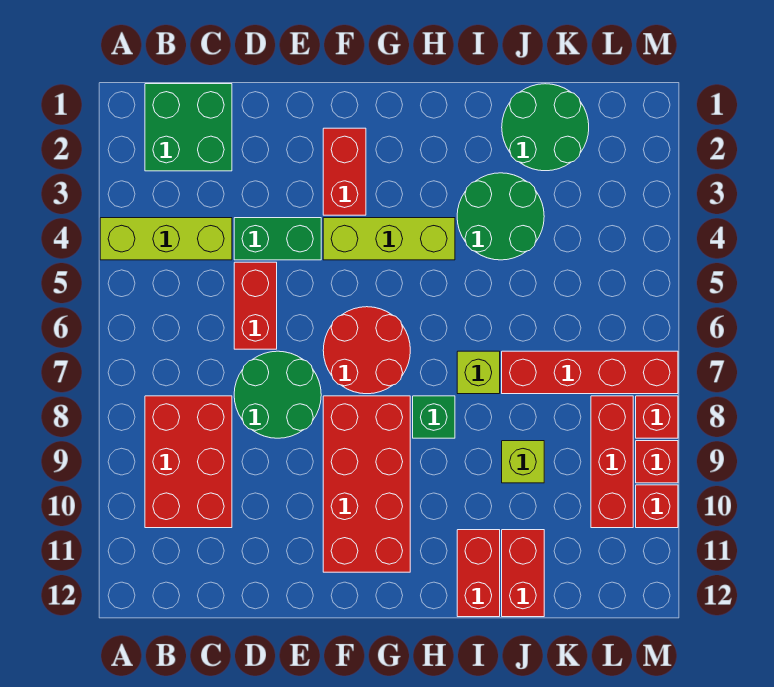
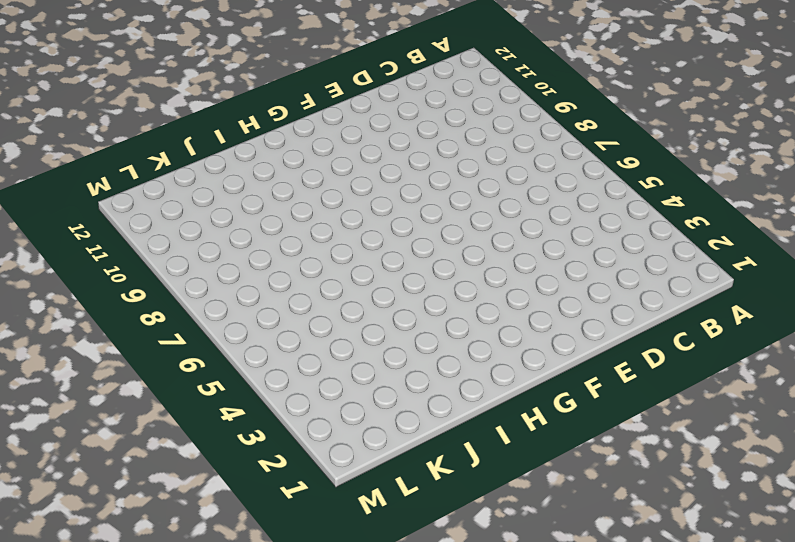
none -> lime brick A4:C4 level 1
none -> green brick B1:C2 level 1
none -> red brick B8:C10 level 1

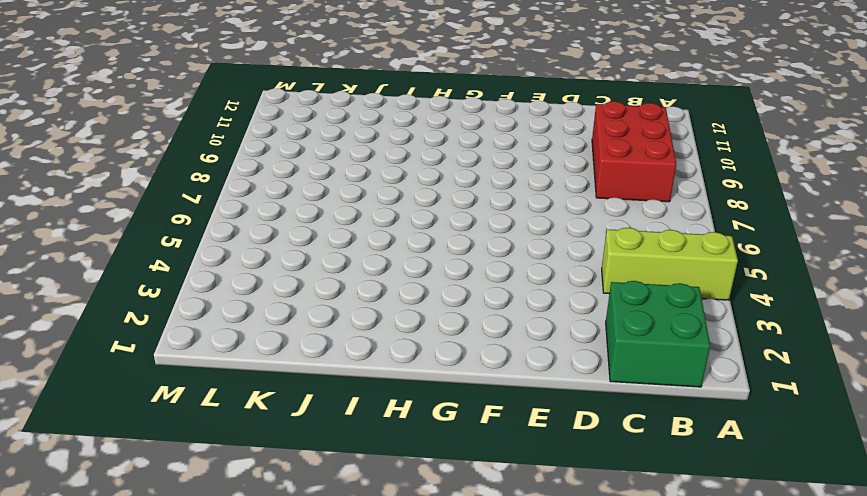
none -> green brick D4:E4 level 1
none -> red brick D5:D6 level 1
none -> green round brick D7:E8 level 1

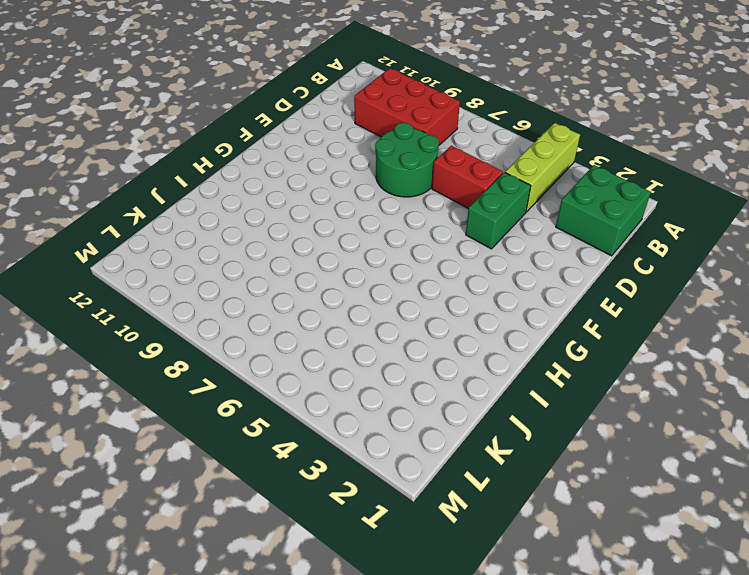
none -> red brick F2:F3 level 1
none -> lime brick F4:H4 level 1
none -> red round brick F6:G7 level 1

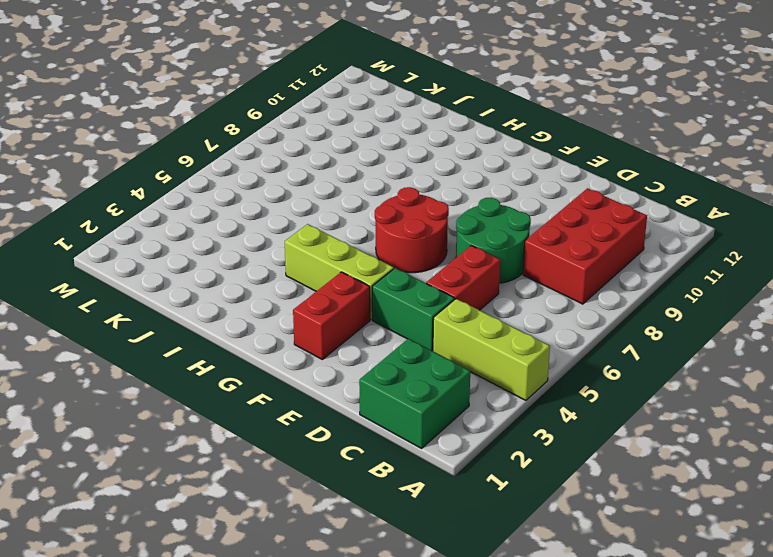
none -> red brick F8:G11 level 1
none -> green brick H8 level 1
none -> green round brick I3:J4 level 1

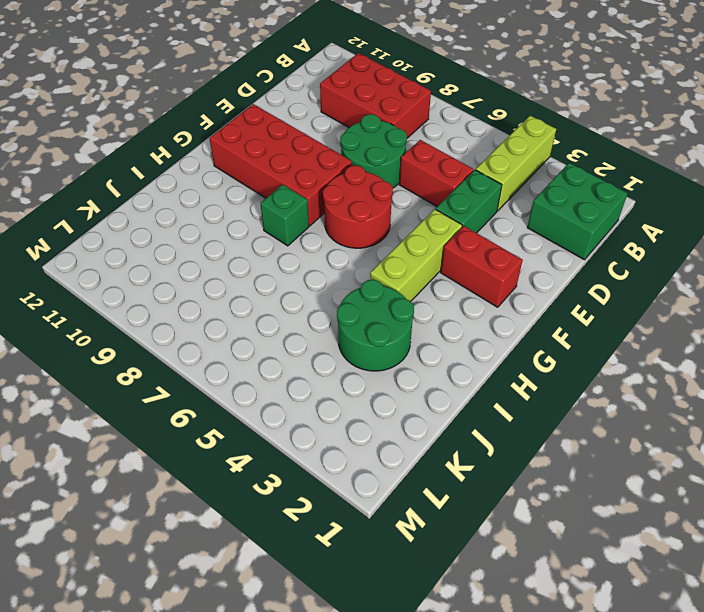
none -> lime brick I7 level 1
none -> red brick I11:I12 level 1
none -> green round brick J1:K2 level 1

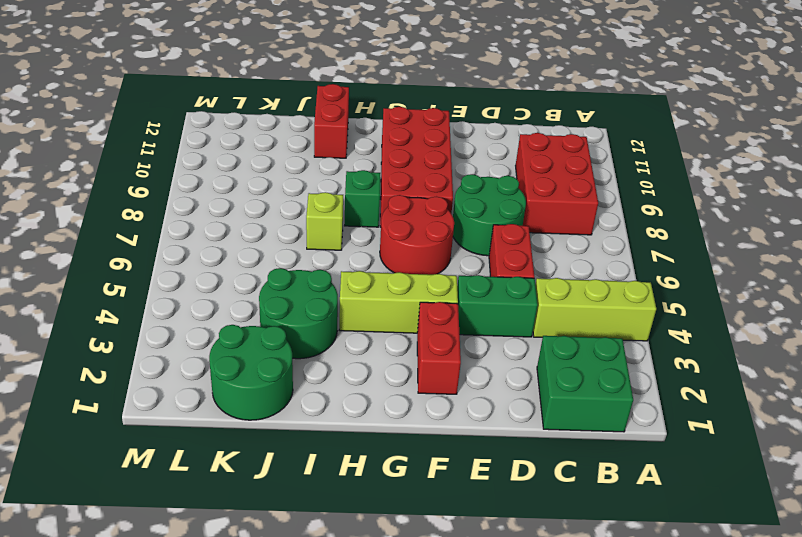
none -> red brick J7:M7 level 1
none -> lime brick J9 level 1
none -> red brick J11:J12 level 1

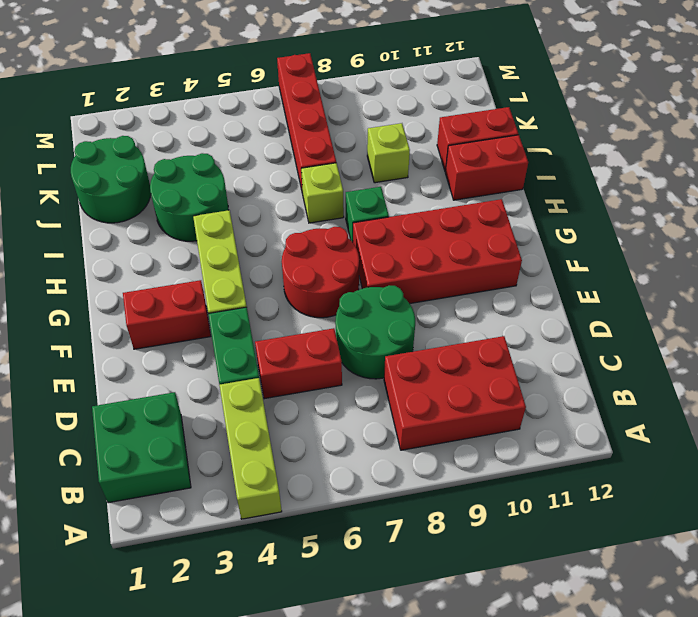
none -> red brick L8:L10 level 1
none -> red brick M8 level 1
none -> red brick M9 level 1

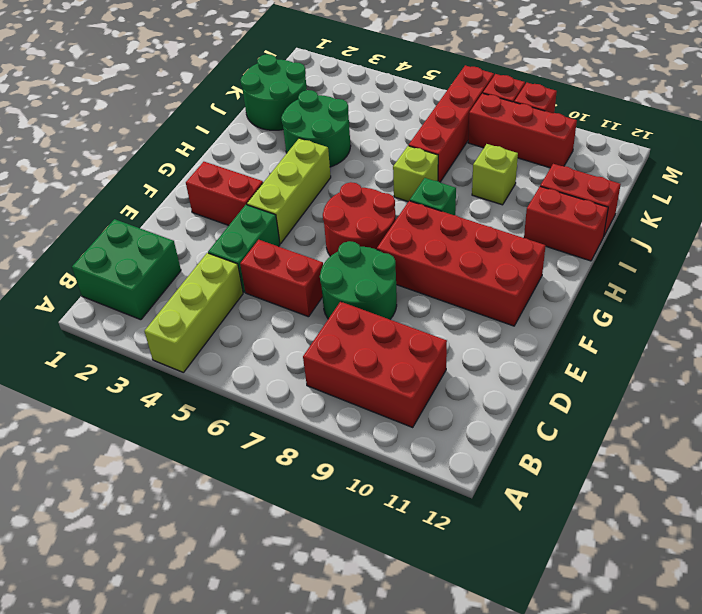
none -> red brick M10 level 1

